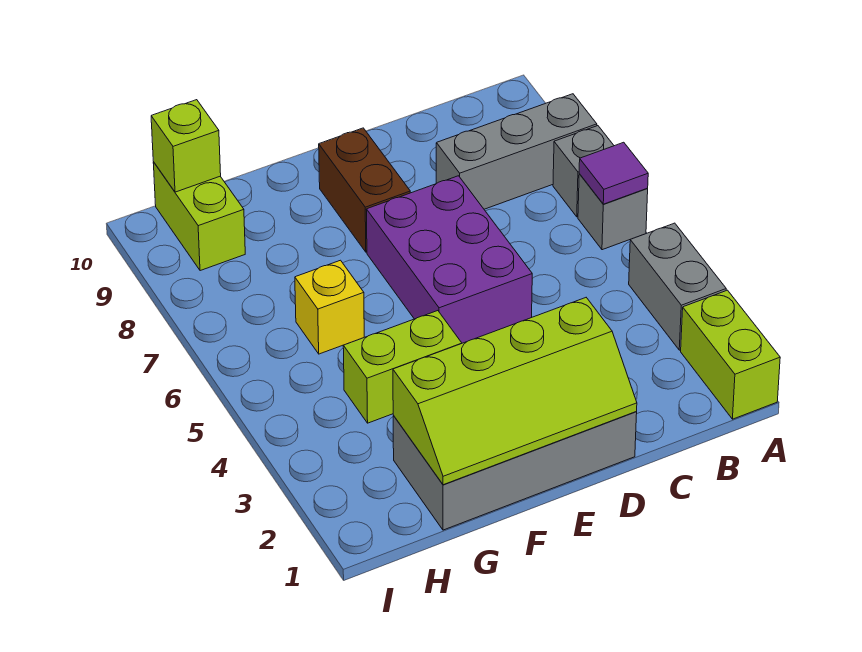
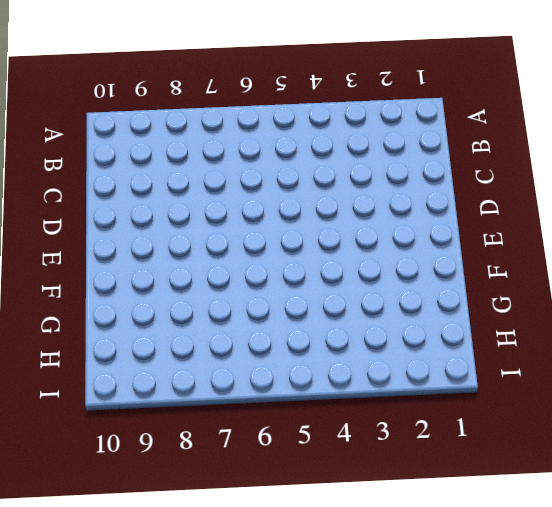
none -> lime brick A1:A2 level 1
none -> grey brick A3:A4 level 1
none -> grey brick A6 level 1

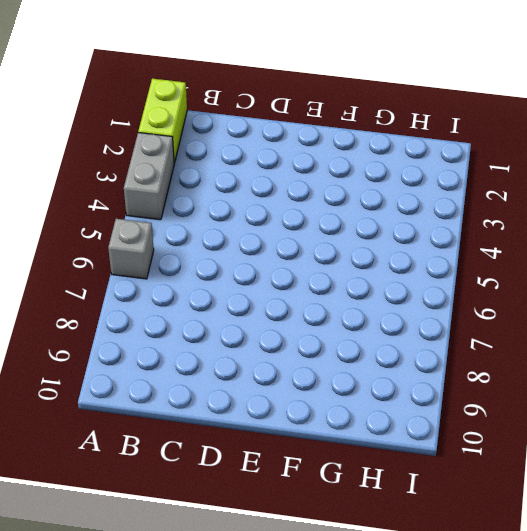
none -> grey brick A7 level 1
none -> grey brick A8:C8 level 1
none -> grey brick D1:G2 level 1

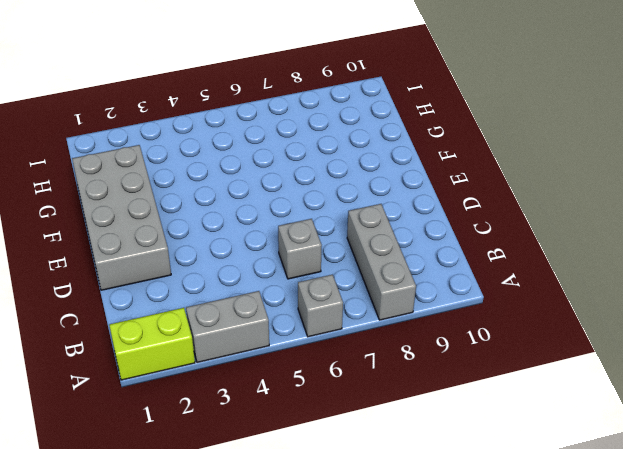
grey brick C6 level 1 -> grey brick A7 level 1
none -> purple brick D5:E7 level 1
none -> brown brick E8:E9 level 1
none -> lime brick F4:G4 level 1

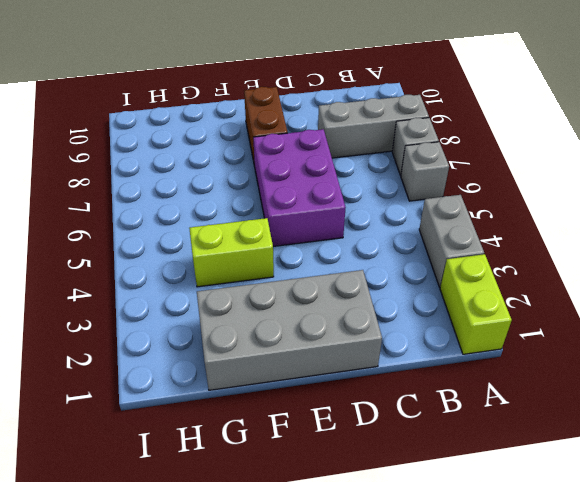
none -> yellow brick G6 level 1
none -> lime brick H9:H10 level 1
none -> purple tile A6 level 2

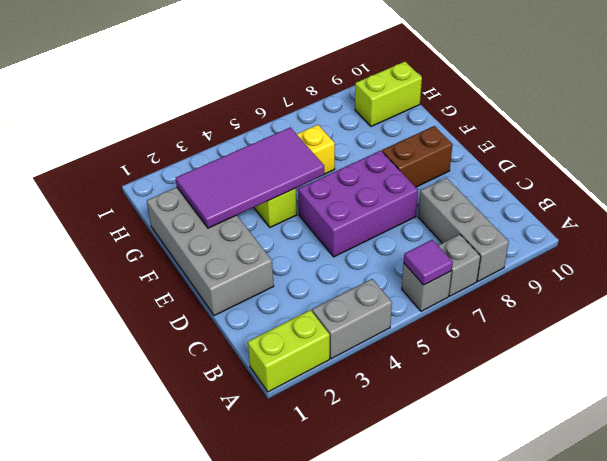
purple tile F2:G5 level 2 -> lime slope D1:G2 level 2 top 2
none -> lime brick H10 level 2

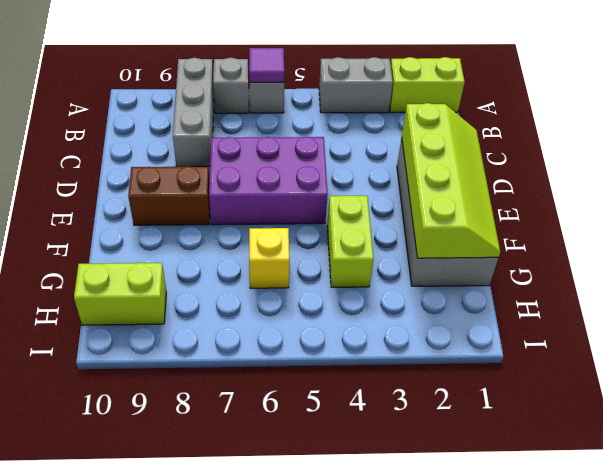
none -> lime brick H10 level 2

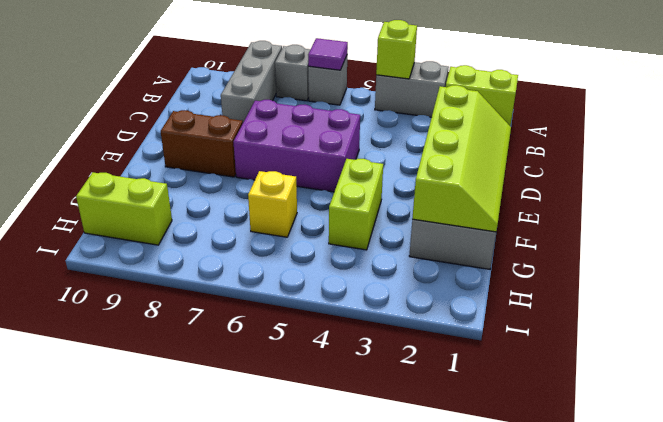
lime brick A4 level 2 -> lime brick H10 level 2

